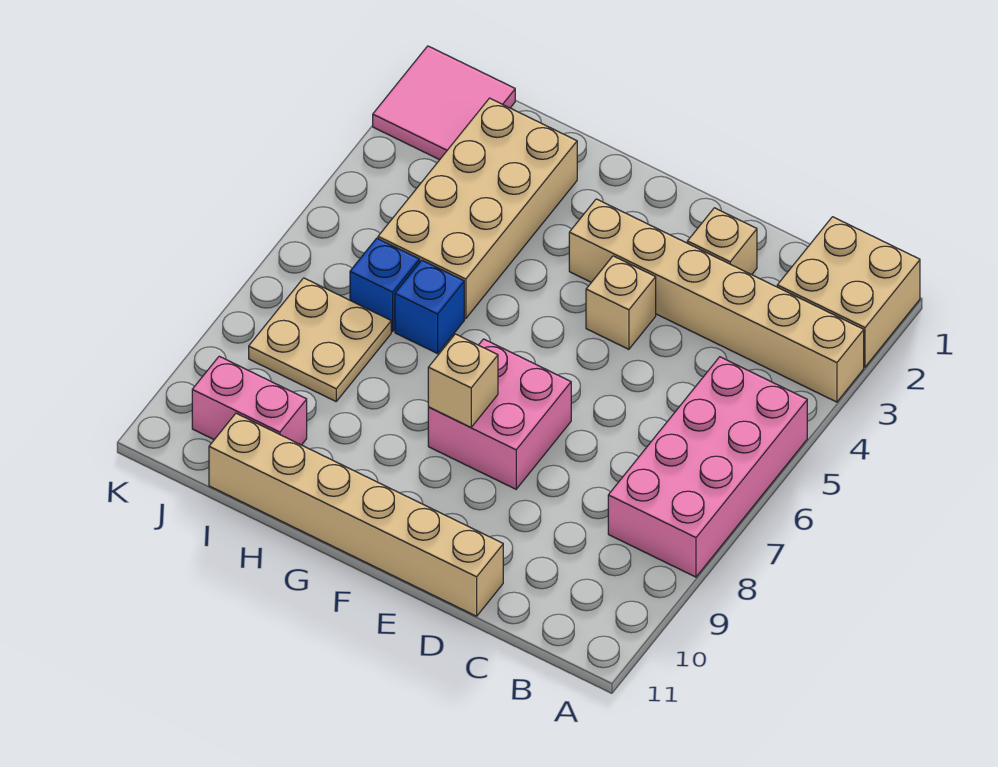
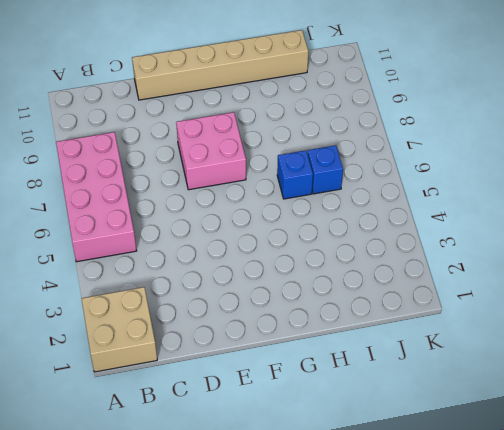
none -> tan brick A3:F3 level 1
none -> tan brick D2 level 1
none -> tan brick E4 level 1

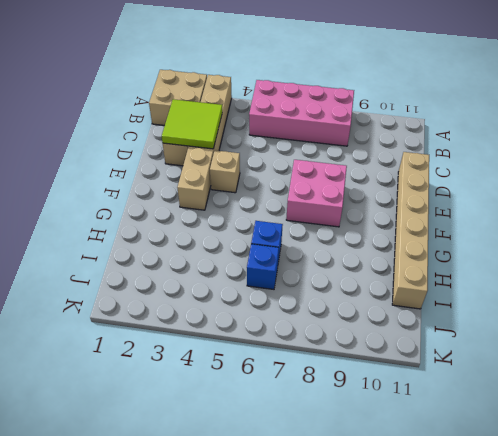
lime tile C2:D3 level 2 -> none
none -> tan brick H2:I5 level 1
none -> tan plate I7:J8 level 1
none -> pink brick I10:J10 level 1

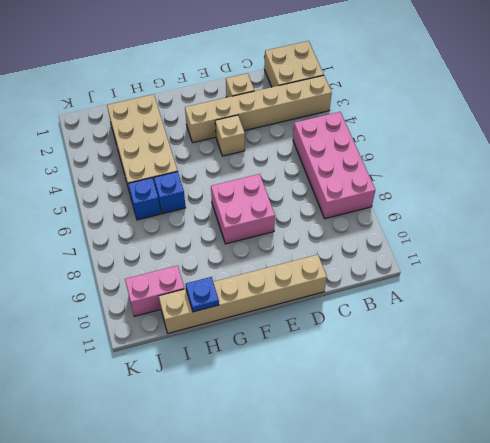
blue plate H11 level 2 -> none
none -> tan plate I7:J8 level 1
none -> pink tile J1:K2 level 1
none -> tan brick F8 level 2

